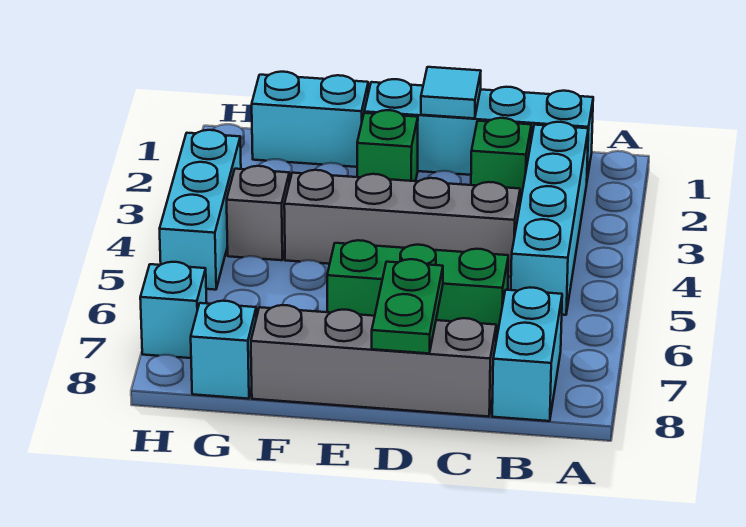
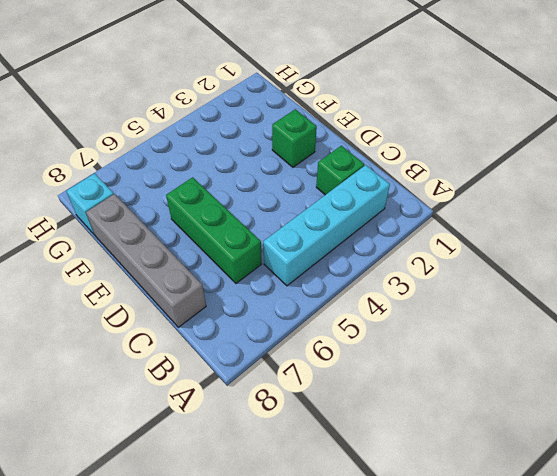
none -> cyan brick B1:E1 level 1
none -> cyan brick B7:B8 level 1
none -> grey brick C4:F4 level 1

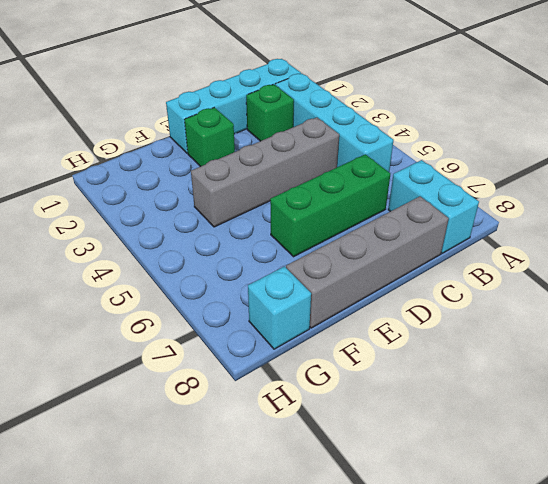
none -> cyan brick F1:G1 level 1
none -> grey brick G4 level 1
none -> cyan brick H3:H5 level 1

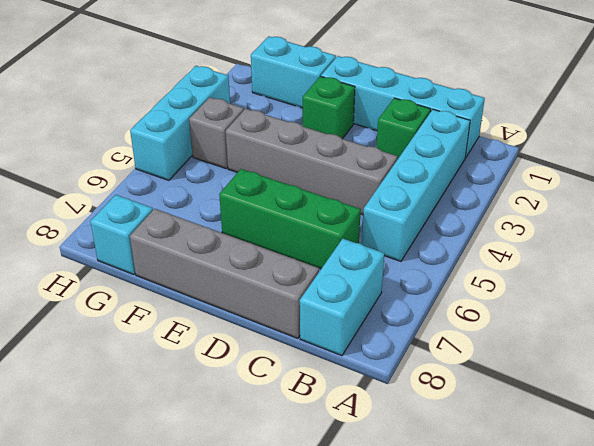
none -> cyan brick H7 level 1
none -> cyan tile D1 level 2
none -> green plate D7:D8 level 2

